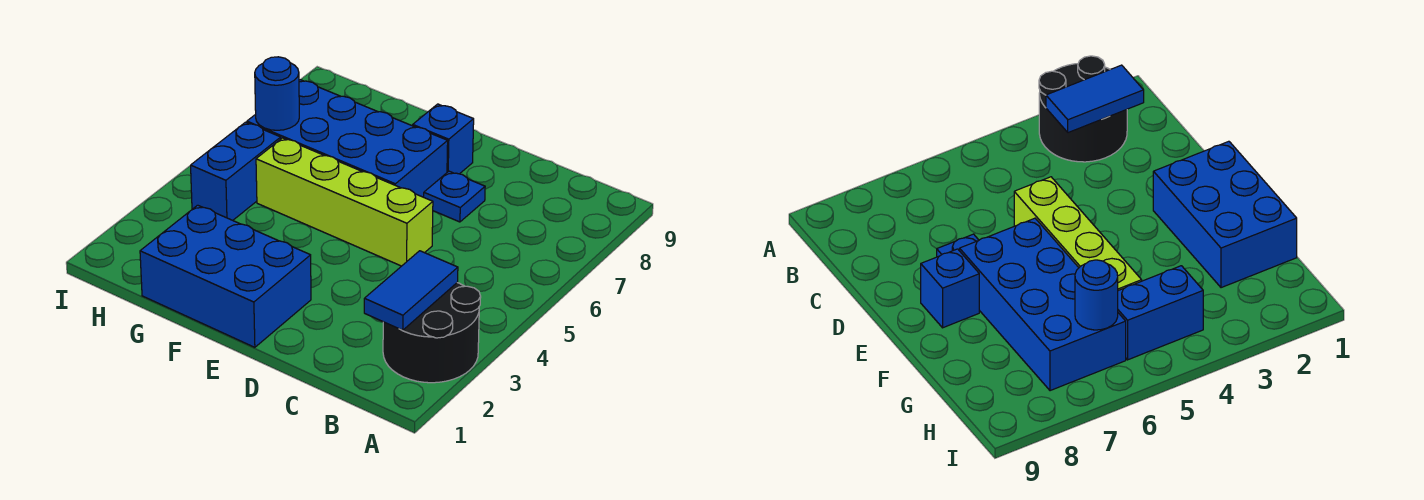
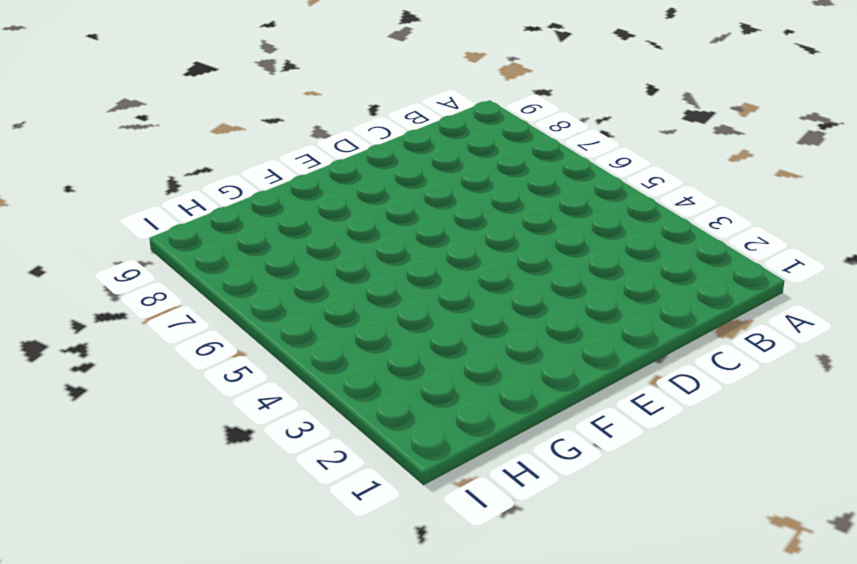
none -> black round brick A2:B3 level 1
none -> lime brick D5:G5 level 1

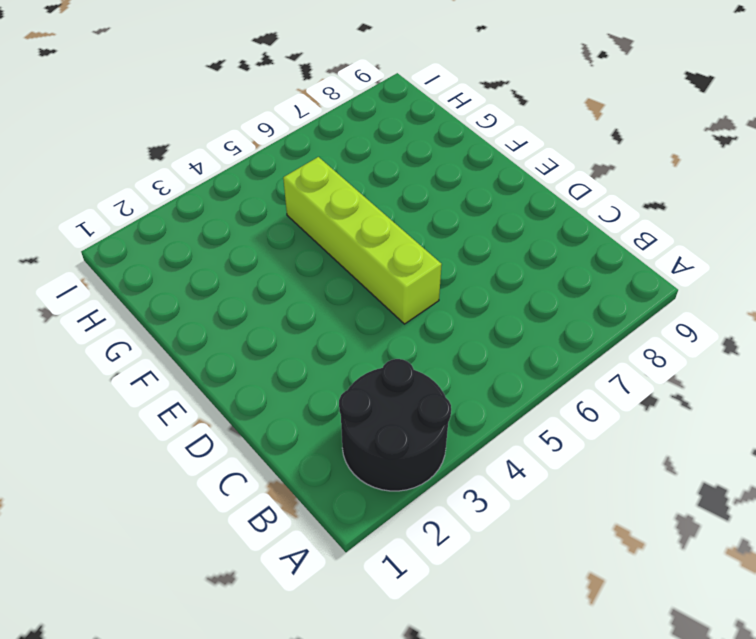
none -> blue plate D7 level 1
none -> blue brick E1:G2 level 1

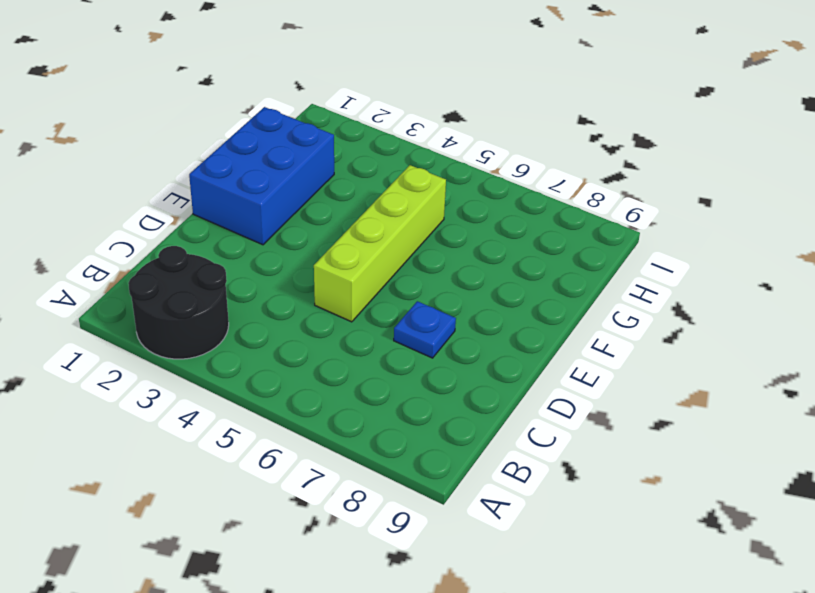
none -> blue brick E6:H7 level 1
none -> blue brick E8 level 1

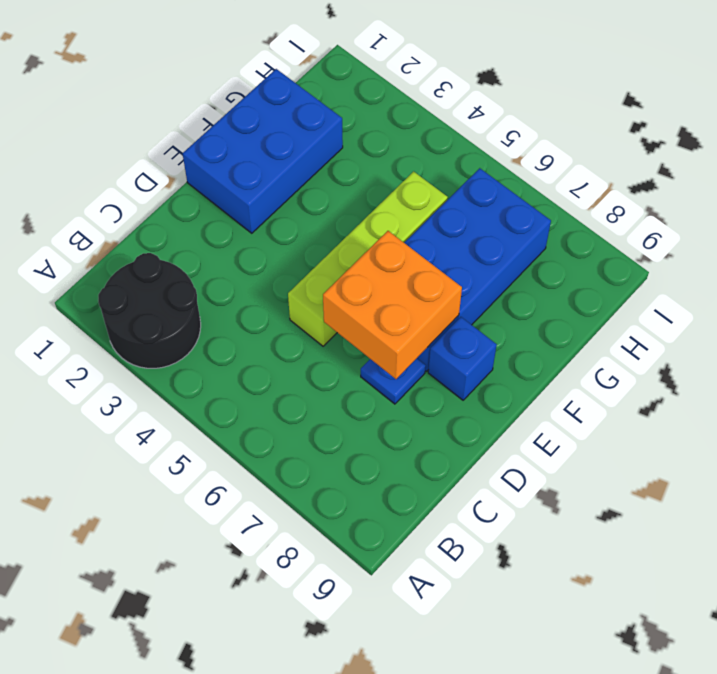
orange brick D6:E7 level 2 -> none
none -> blue brick H4:H5 level 1
none -> blue tile B2:B3 level 2

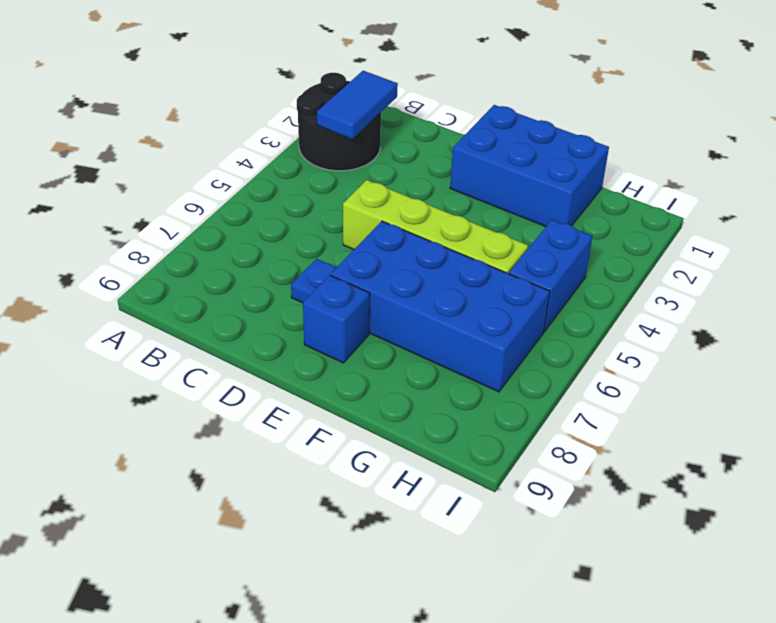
none -> blue round brick H6 level 2

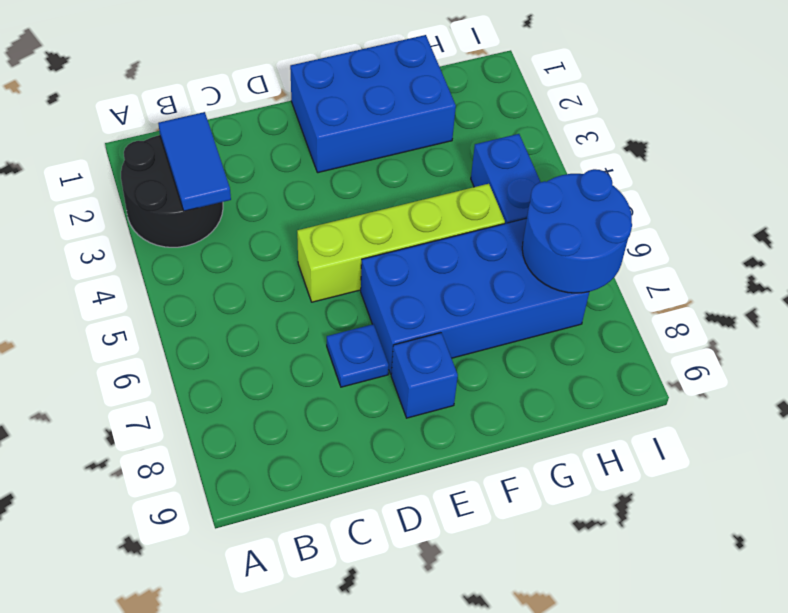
blue round brick H6:I7 level 2 -> blue round brick H6 level 2

